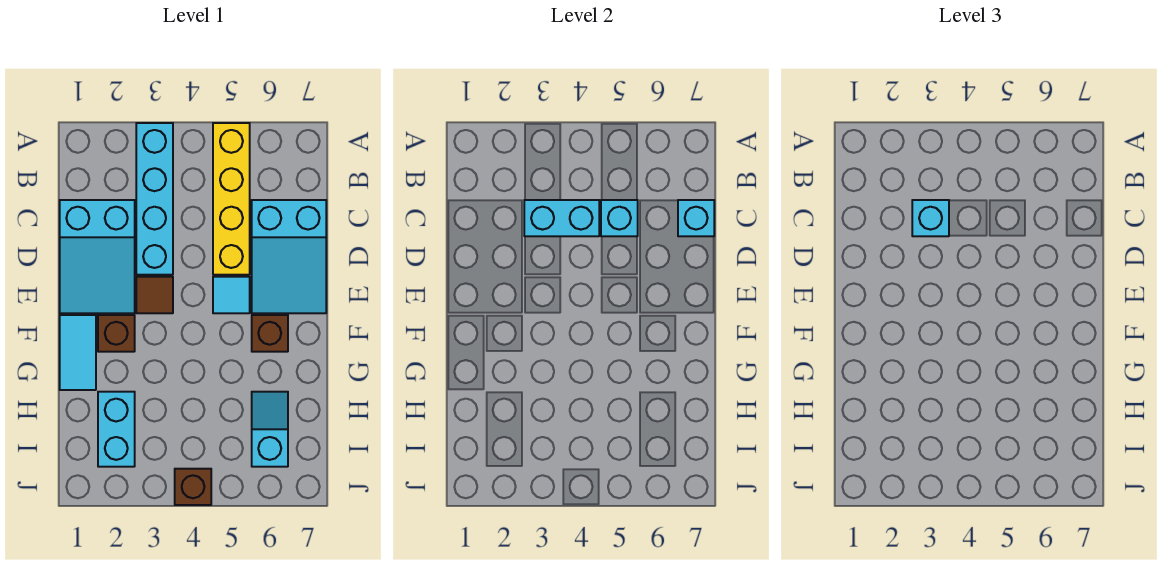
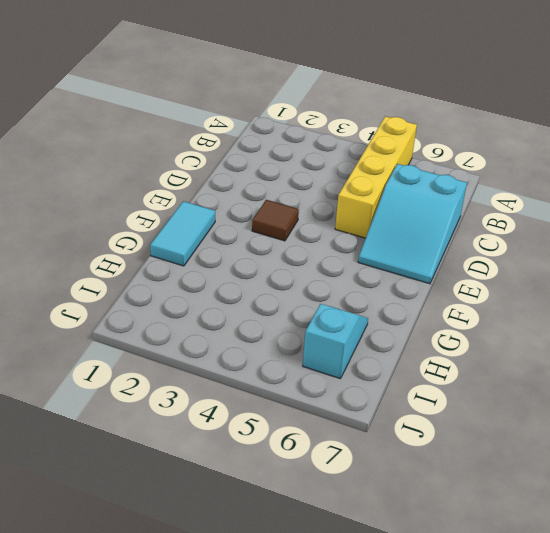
none -> cyan brick A3:D3 level 1
none -> cyan slope C1:E2 level 1 top C
none -> cyan tile E5 level 1

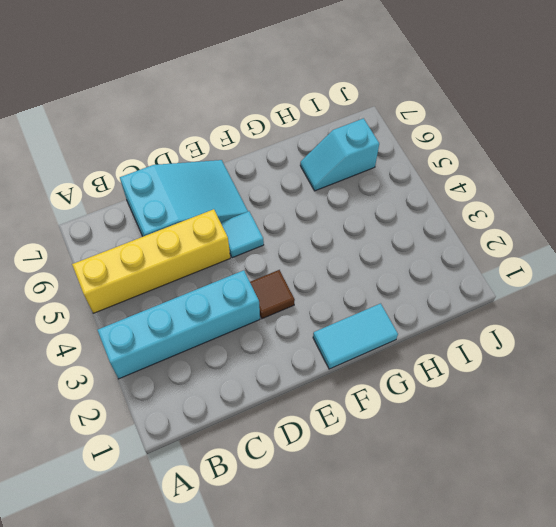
none -> cyan slope C1:E2 level 1 top C
none -> brown brick F2 level 1
none -> brown brick F6 level 1

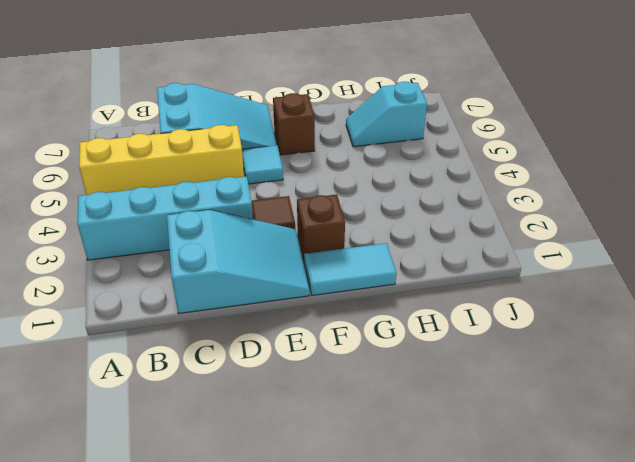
none -> cyan brick H2:I2 level 1
none -> brown brick J4 level 1
none -> cyan brick C3:C4 level 2

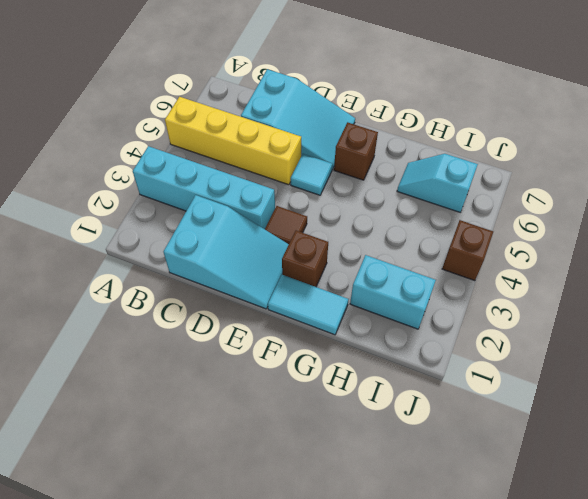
none -> cyan brick C3:C4 level 2
none -> cyan brick C5 level 2
none -> cyan brick C7 level 2

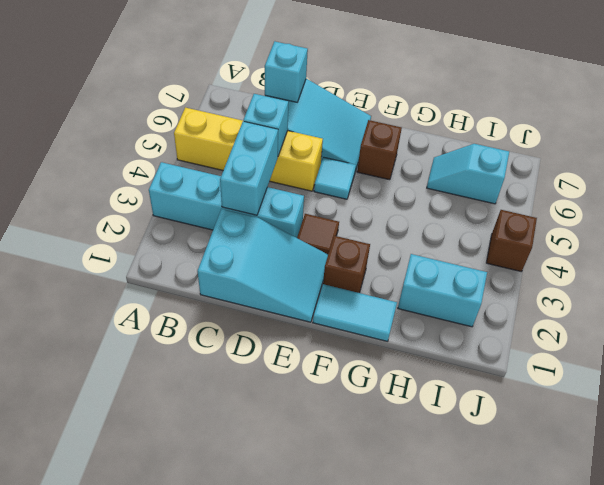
none -> cyan brick C3 level 3

